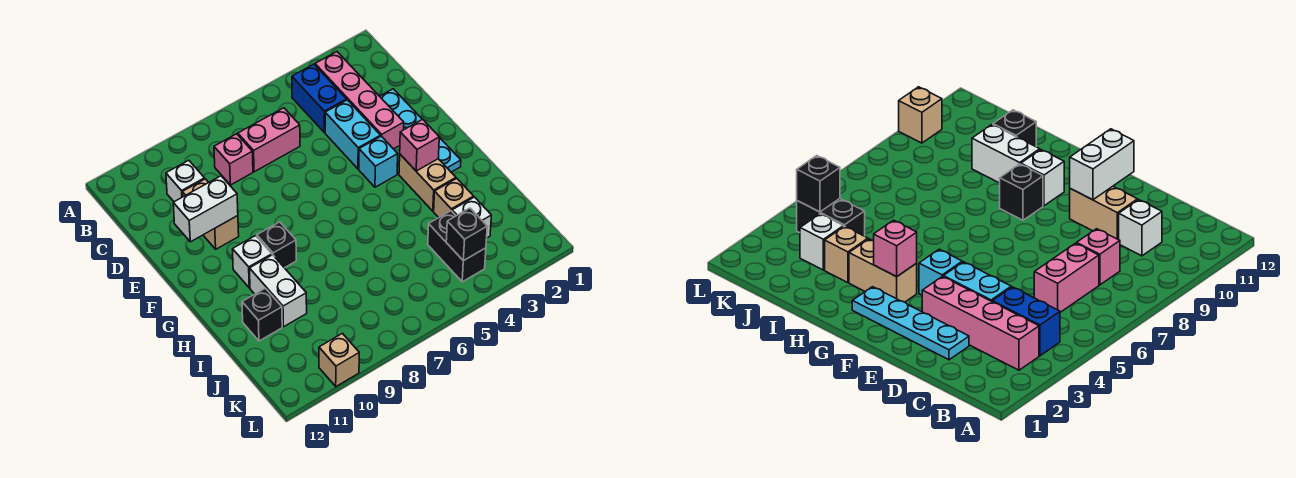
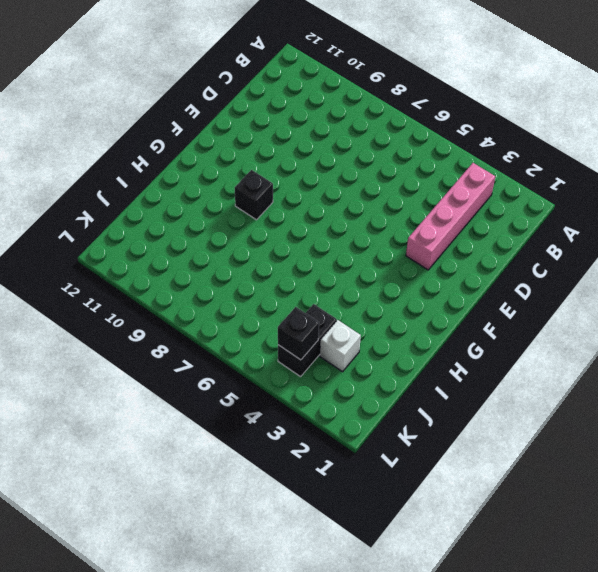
none -> blue brick B4:C4 level 1
none -> pink brick C6:C7 level 1
none -> pink brick C8 level 1

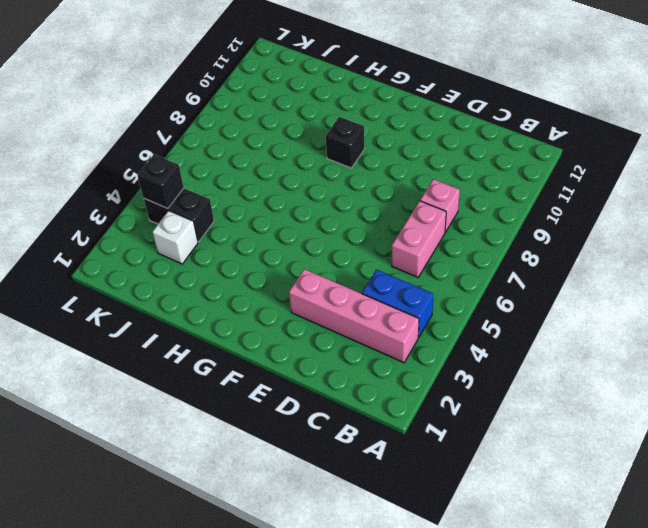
none -> white brick C10 level 1
none -> cyan plate D2:G2 level 1
none -> cyan brick D4:E4 level 1

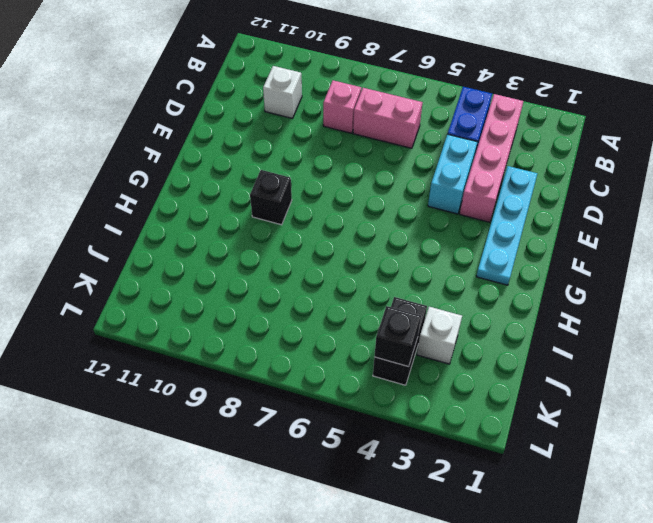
none -> tan brick D10:E10 level 1
none -> cyan brick F4 level 1
none -> tan brick G3:H3 level 1

